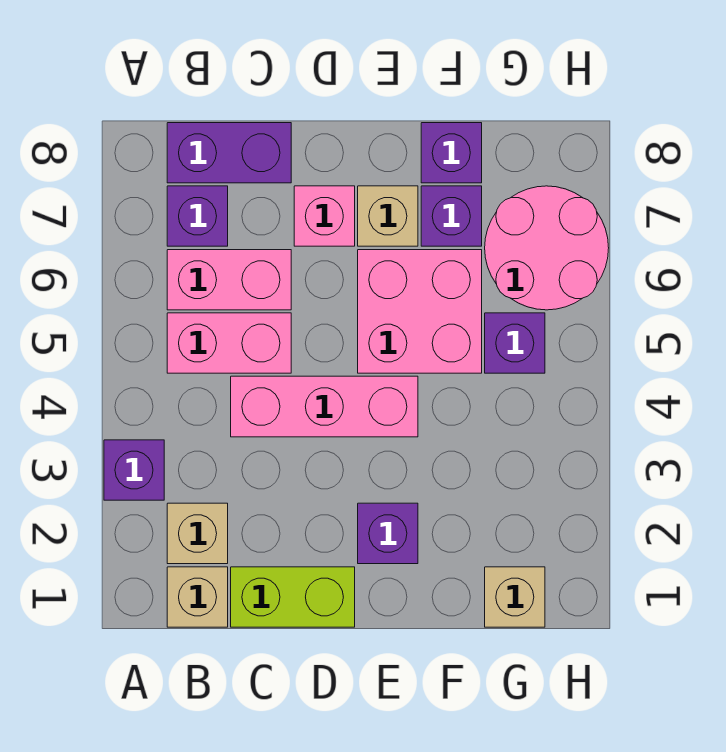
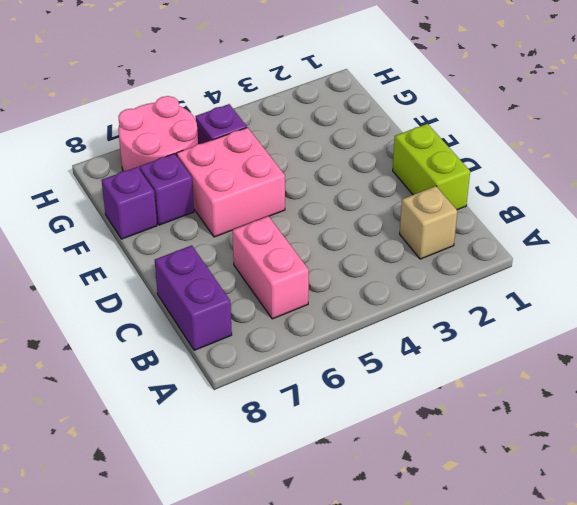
none -> purple brick A3 level 1
none -> tan brick B1 level 1
none -> pink brick B5:C5 level 1

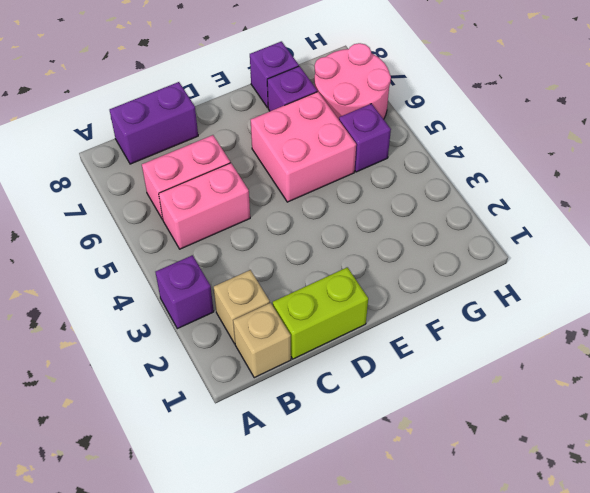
none -> purple brick B7 level 1
none -> pink brick C4:E4 level 1
none -> pink brick D7 level 1

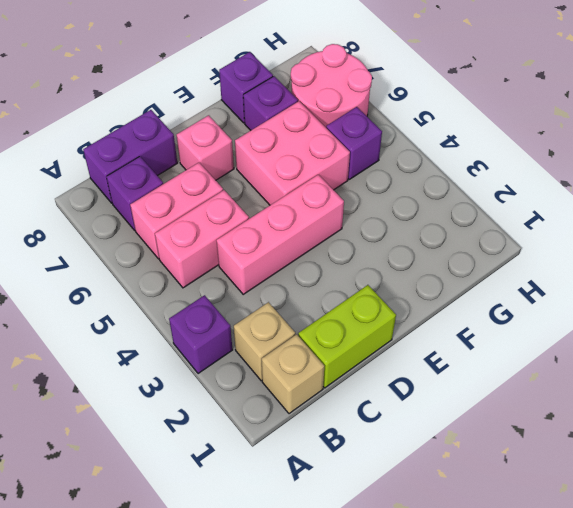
none -> purple brick E2 level 1
none -> tan brick E7 level 1
none -> tan brick G1 level 1

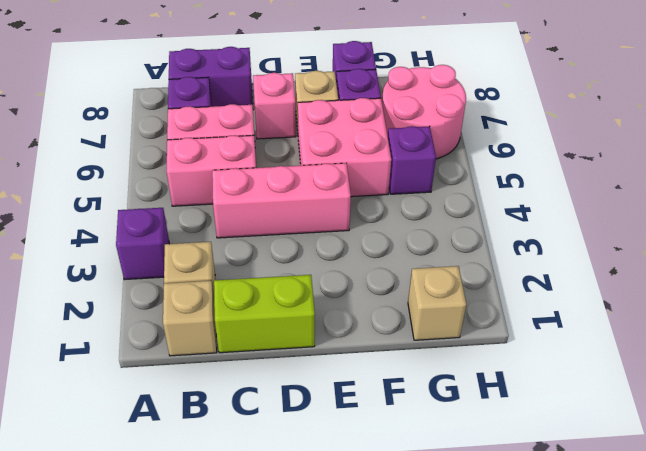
none -> purple brick E2 level 1

